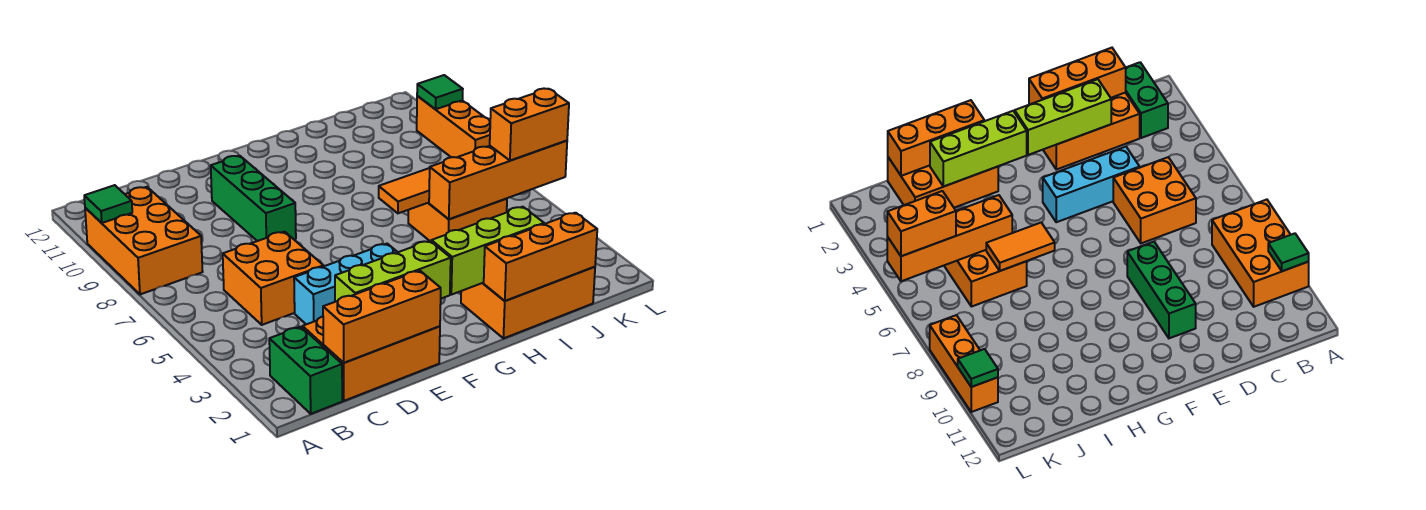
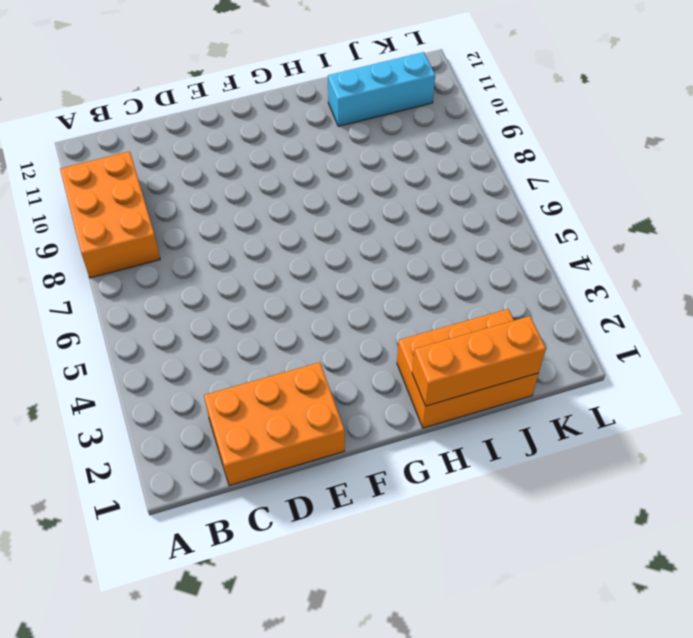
cyan brick I11:K11 level 1 -> cyan brick D4:F4 level 1
none -> green brick B1:B2 level 1
none -> orange brick C5:D6 level 1
none -> green brick E8:E10 level 1

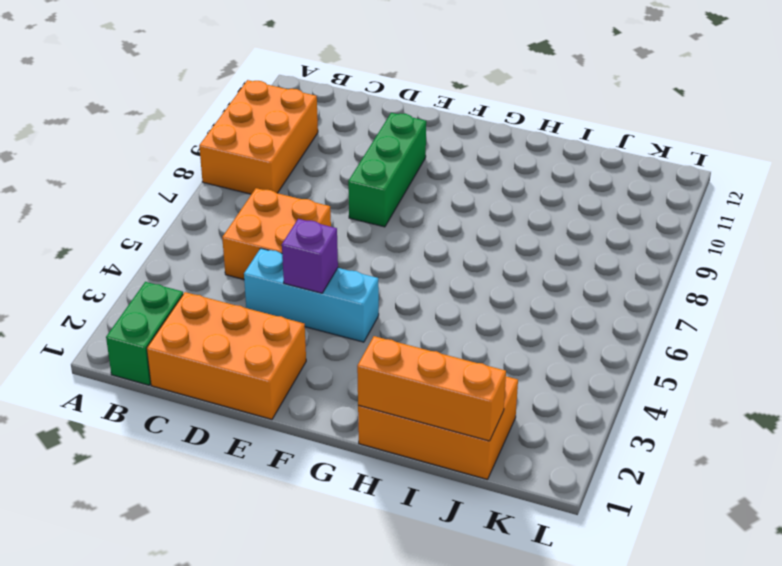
purple brick E4 level 2 -> none
none -> orange brick I5:J6 level 1
none -> orange brick L8:L10 level 1
none -> green tile A10 level 2

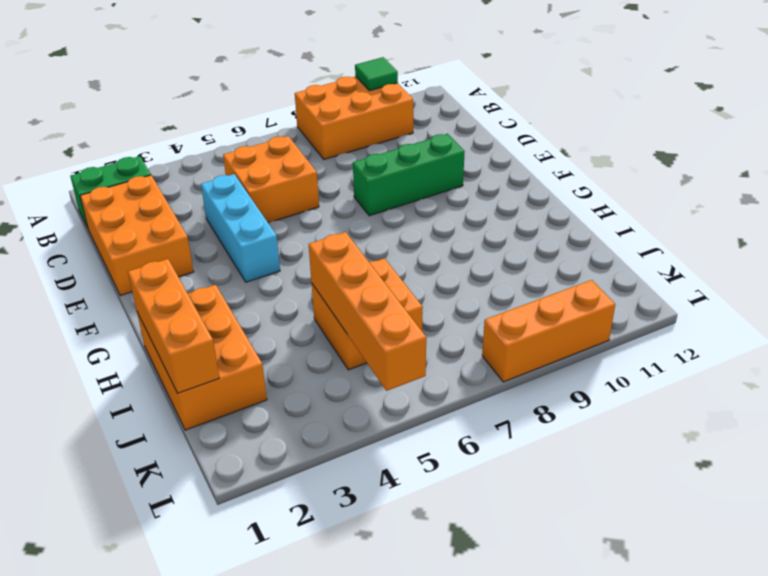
none -> orange brick C1:E1 level 2
none -> lime brick D2:F2 level 2
none -> lime brick G2:I2 level 2

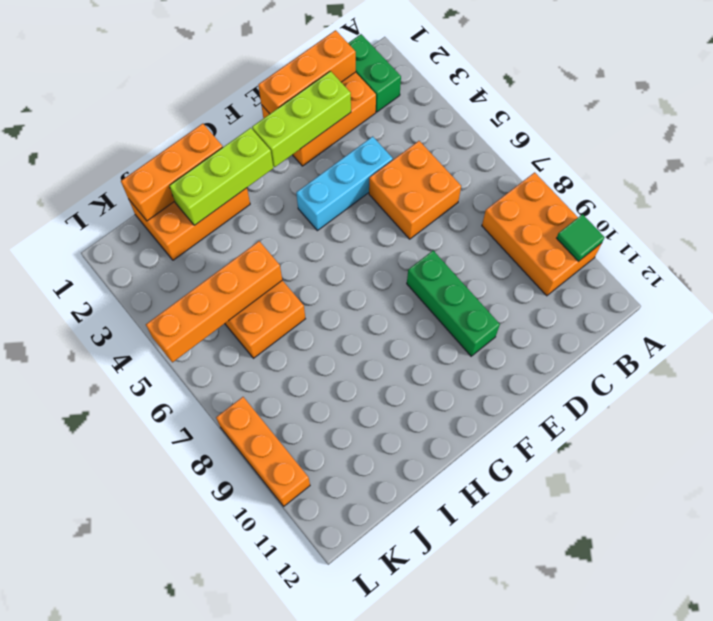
none -> orange tile H6:I6 level 2
none -> green tile L10 level 2
none -> orange brick K5:L5 level 3

